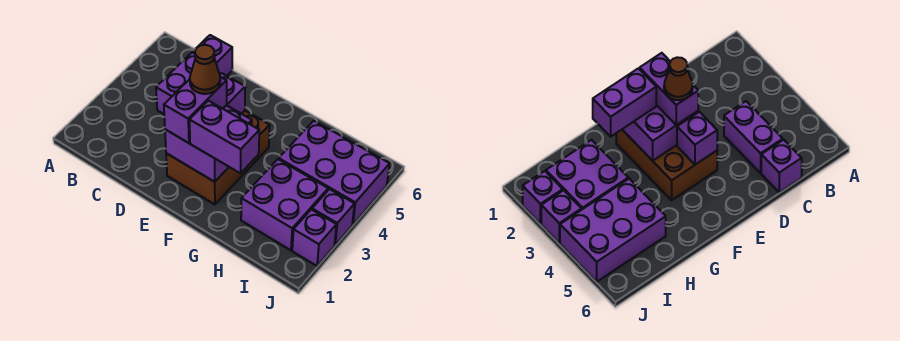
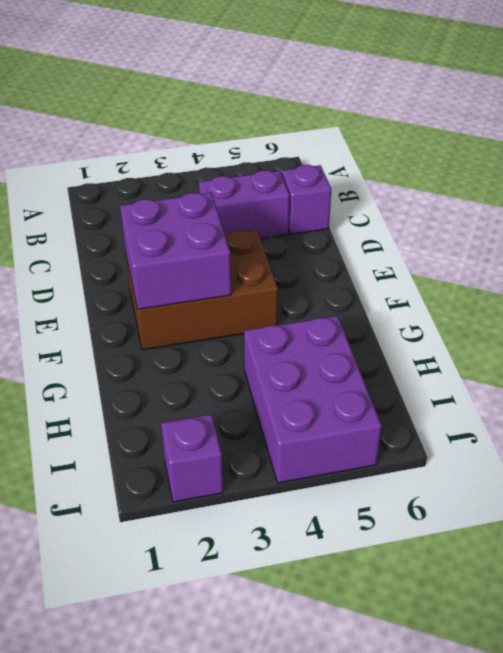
none -> purple brick H2:I3 level 1
none -> purple brick J3 level 1
none -> purple brick E4 level 2

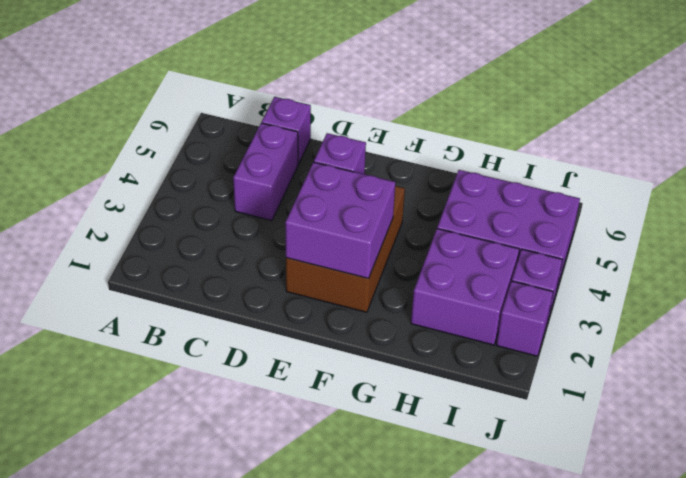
none -> purple brick E2:E3 level 3
none -> purple brick F2:G2 level 3
none -> brown cone E3 level 4

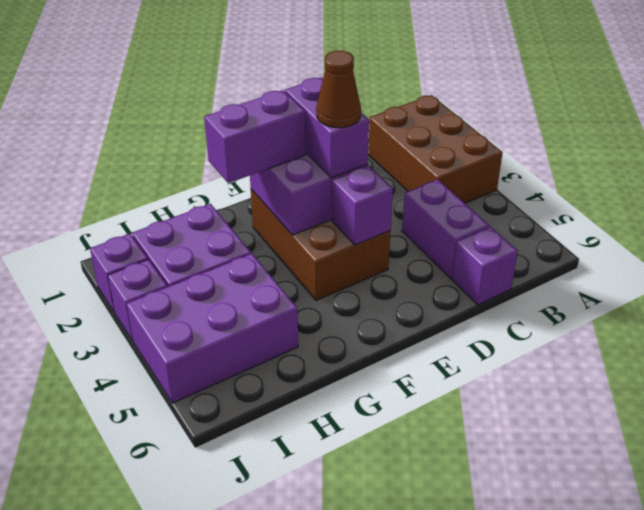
brown brick A1:B3 level 1 -> none

